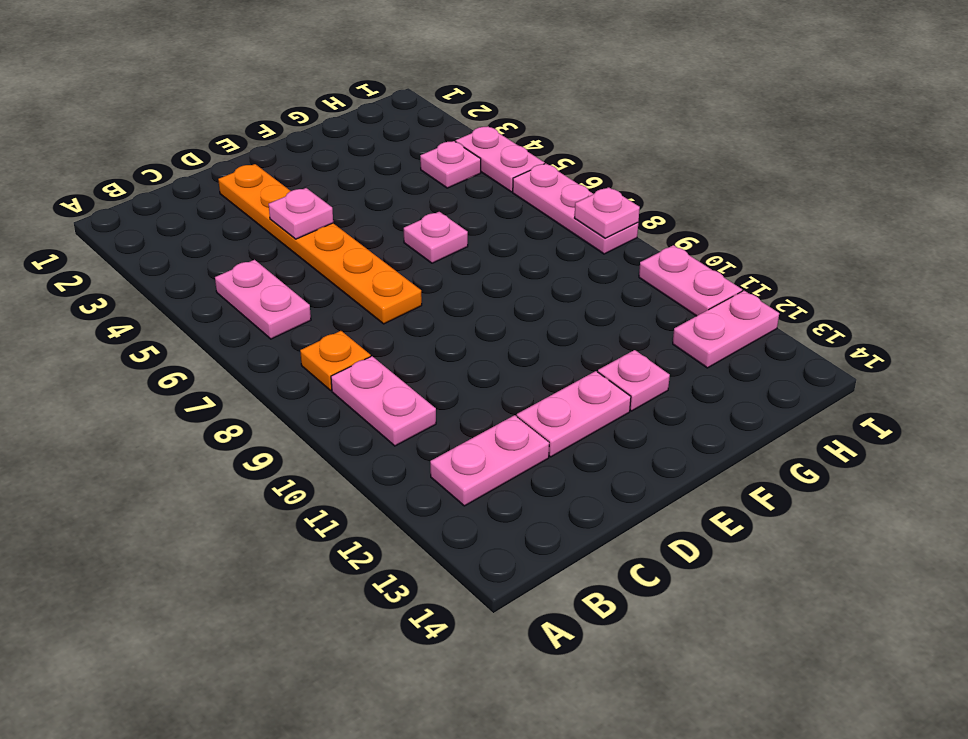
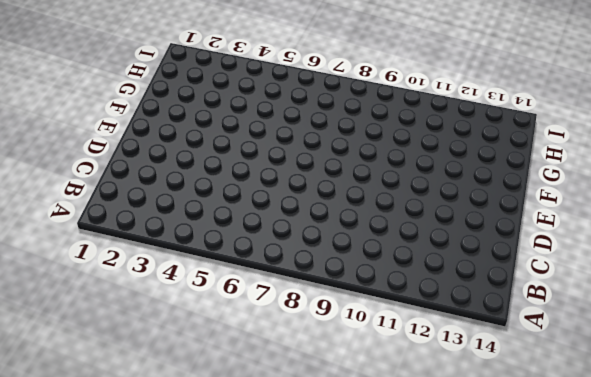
none -> pink plate B5:B6 level 1
none -> orange plate B8 level 1
none -> pink plate B9:B10 level 1

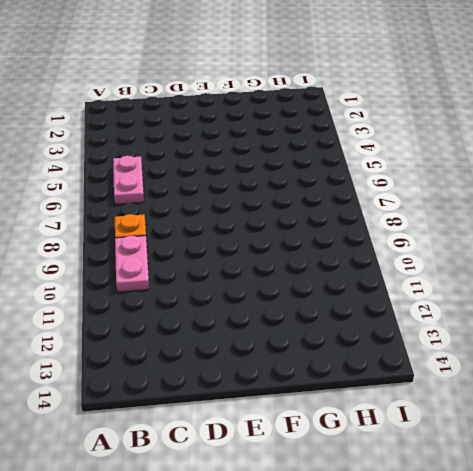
none -> pink plate B12:C12 level 1
none -> orange plate D2:D7 level 1
none -> pink plate D12:E12 level 1

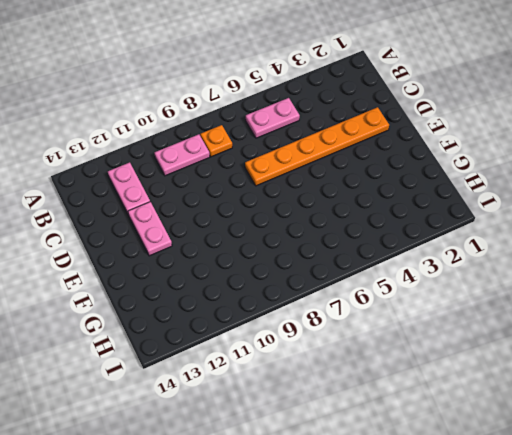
none -> pink plate F6 level 1
none -> pink plate F12 level 1
none -> pink plate H4 level 1

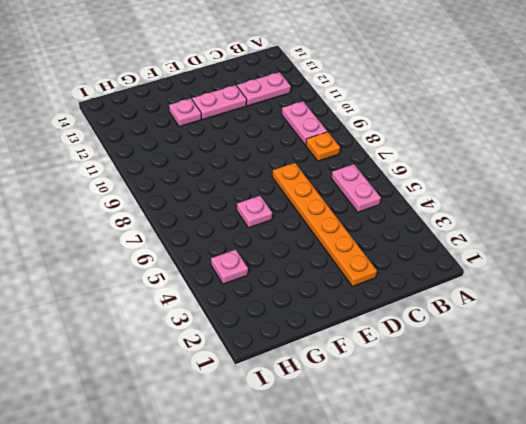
none -> pink plate H12:I12 level 1
none -> pink plate I4:I5 level 1
none -> pink plate I6:I8 level 1

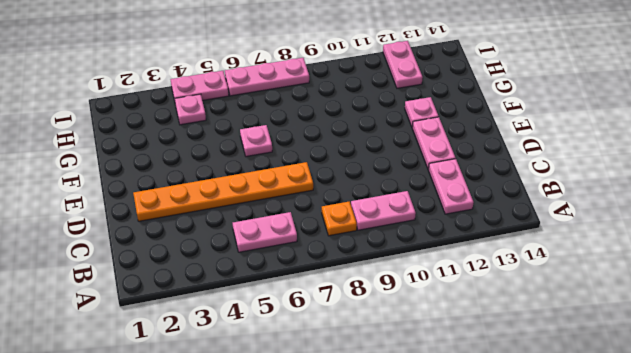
none -> pink plate I10:I11 level 1
none -> pink plate D4 level 2
none -> pink plate I8 level 2

